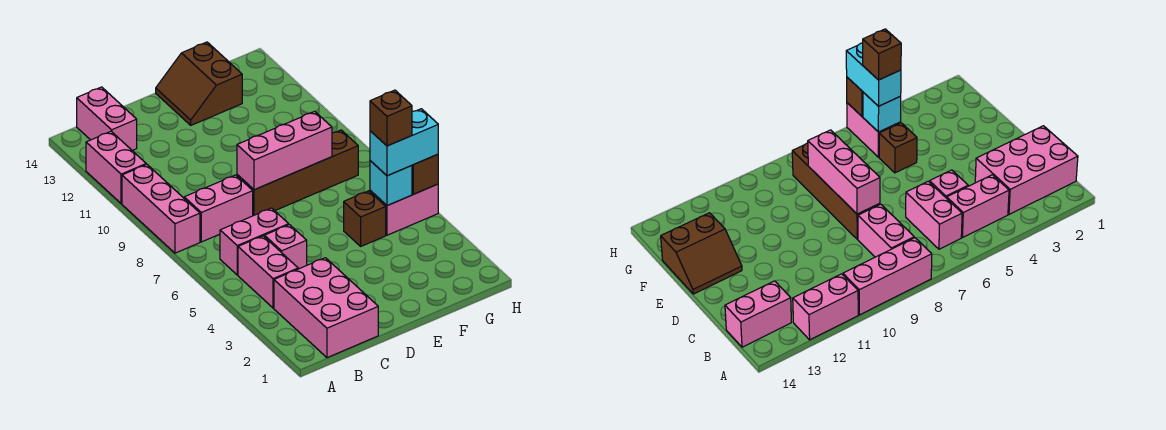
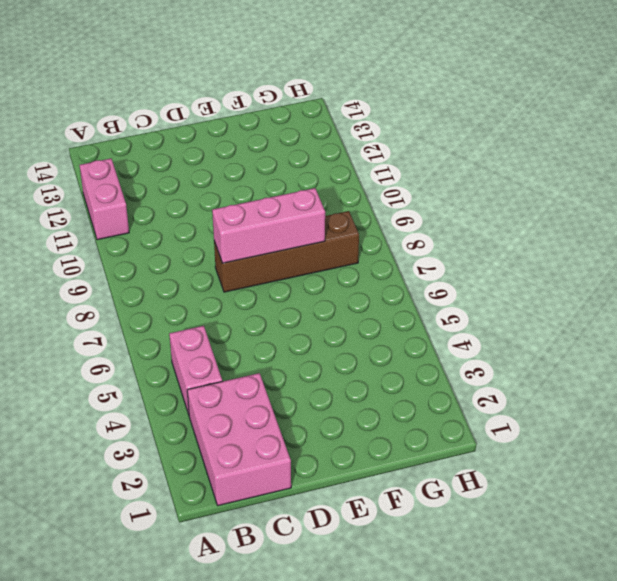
none -> pink brick A8:A10 level 1
none -> pink brick B6:C6 level 1
none -> pink brick B8:C8 level 1

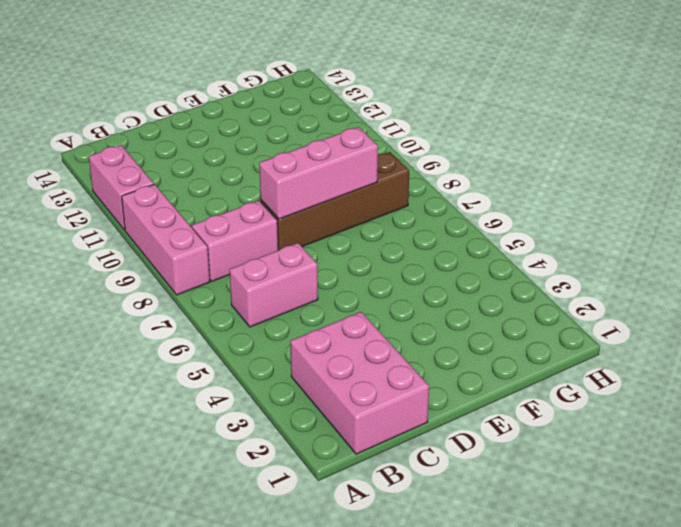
none -> pink brick B4:B5 level 1
none -> pink brick B13:B14 level 1
none -> pink brick C5 level 1

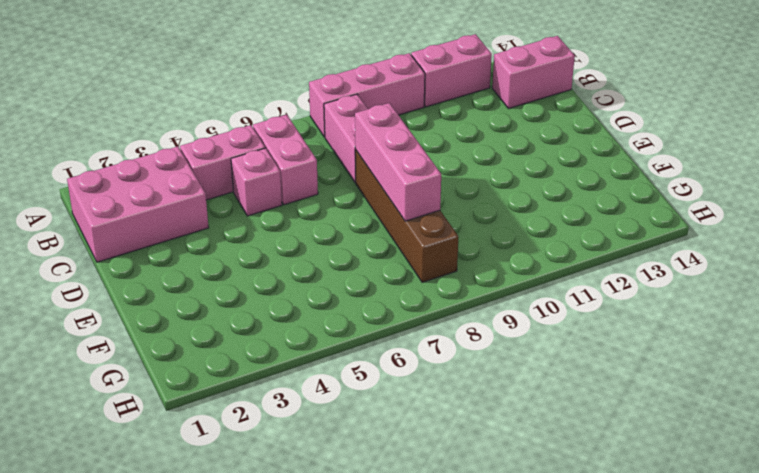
none -> brown slope E13:F14 level 1 top F
none -> brown brick F5 level 1
none -> pink brick G5:H5 level 1

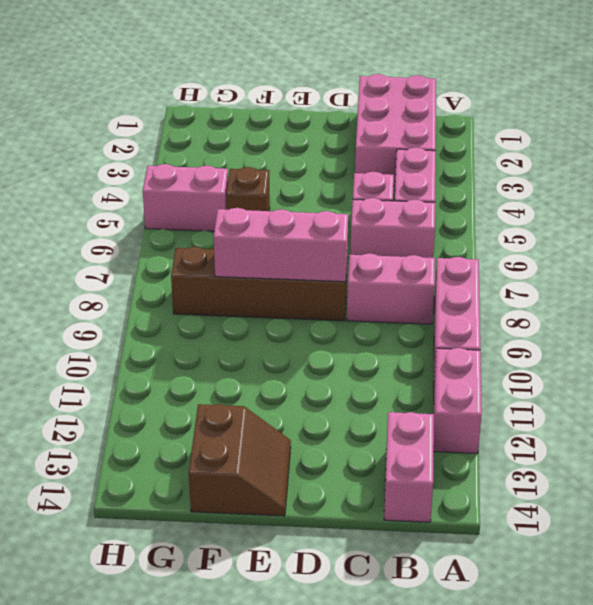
none -> cyan brick G5 level 2
none -> brown brick H5 level 2
none -> cyan brick G5:H5 level 3

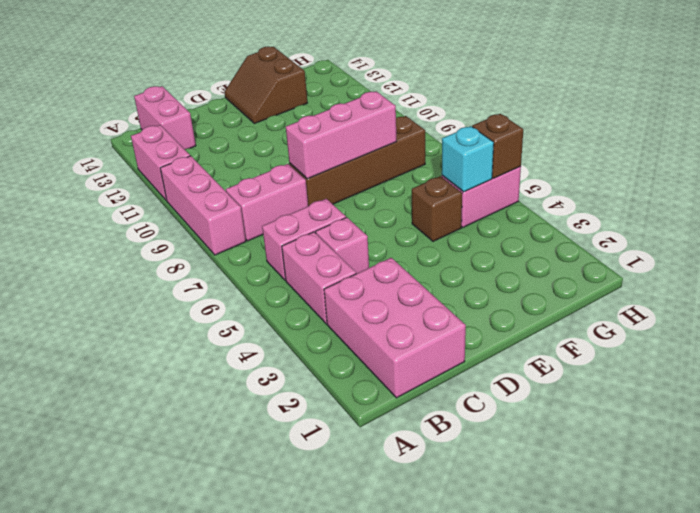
none -> cyan brick G5:H5 level 3
none -> brown brick G5 level 4

